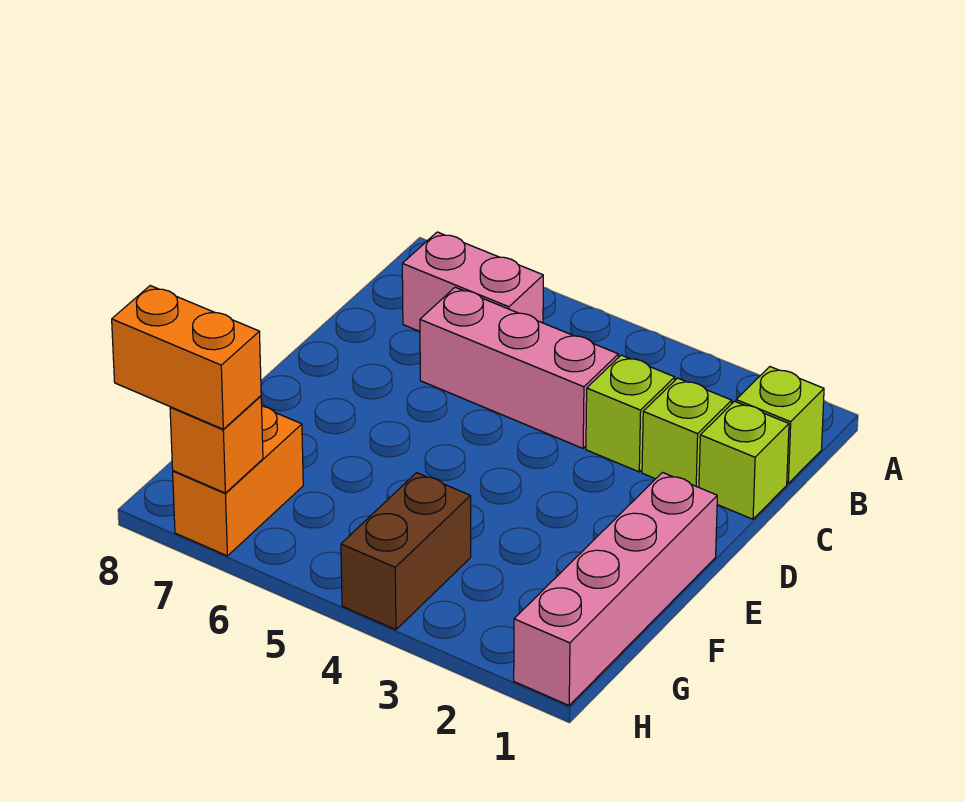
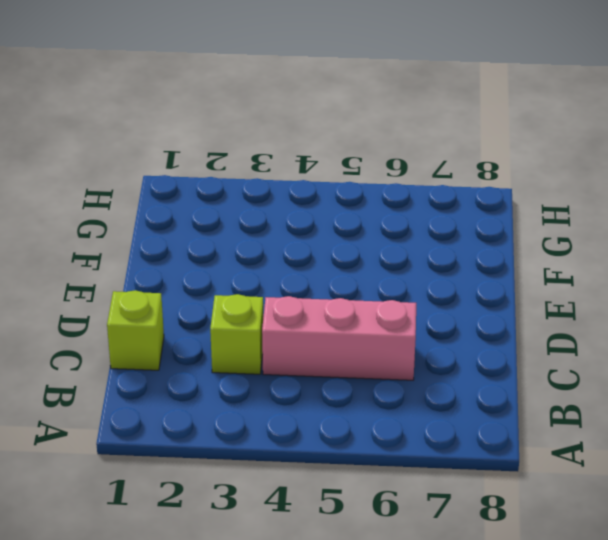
none -> lime brick B1 level 1
none -> pink brick B6:B7 level 1

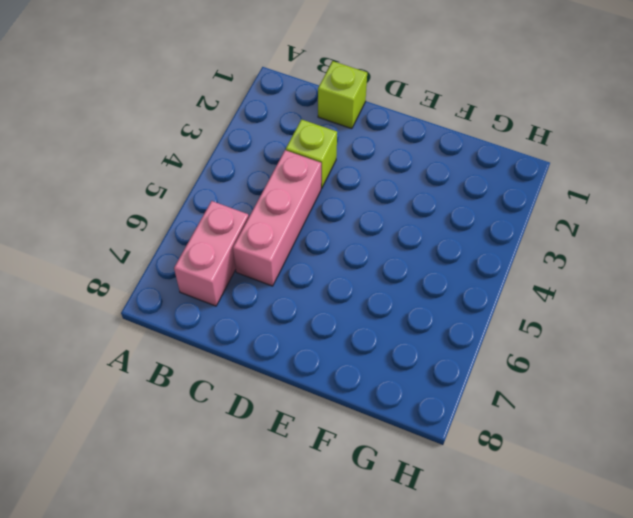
none -> lime brick B1 level 1
none -> lime brick C2 level 1

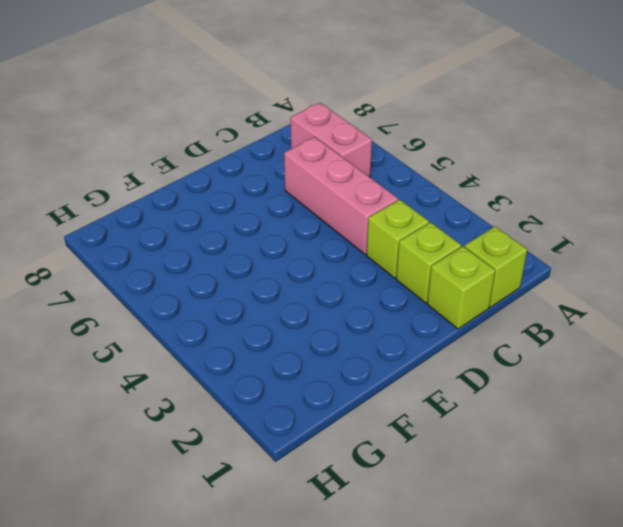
none -> pink brick E1:H1 level 1
none -> brown brick G4:H4 level 1

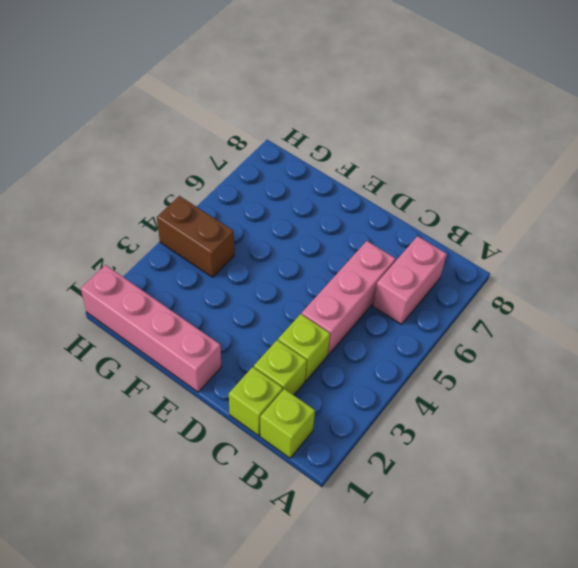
none -> orange brick G7:H7 level 1
none -> orange brick H7 level 2

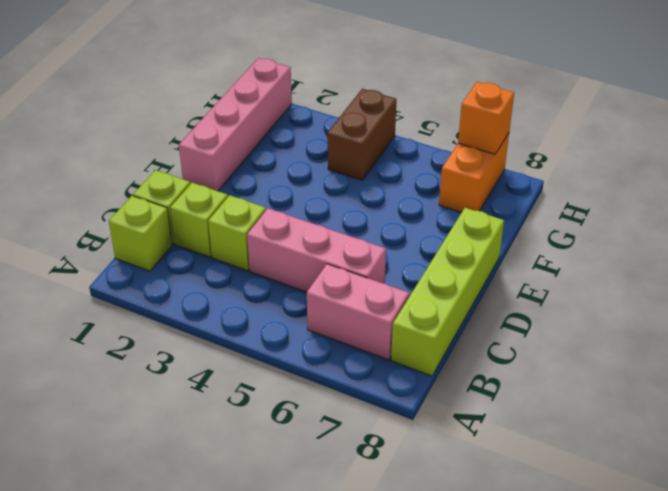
lime brick B8:E8 level 1 -> none
none -> orange brick H7:H8 level 3

